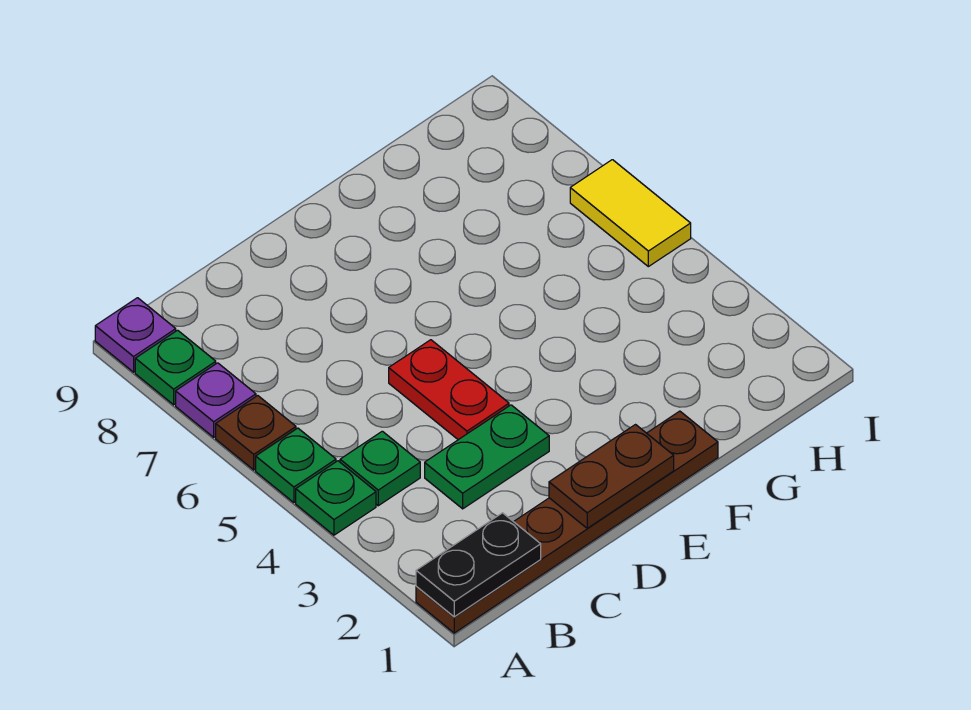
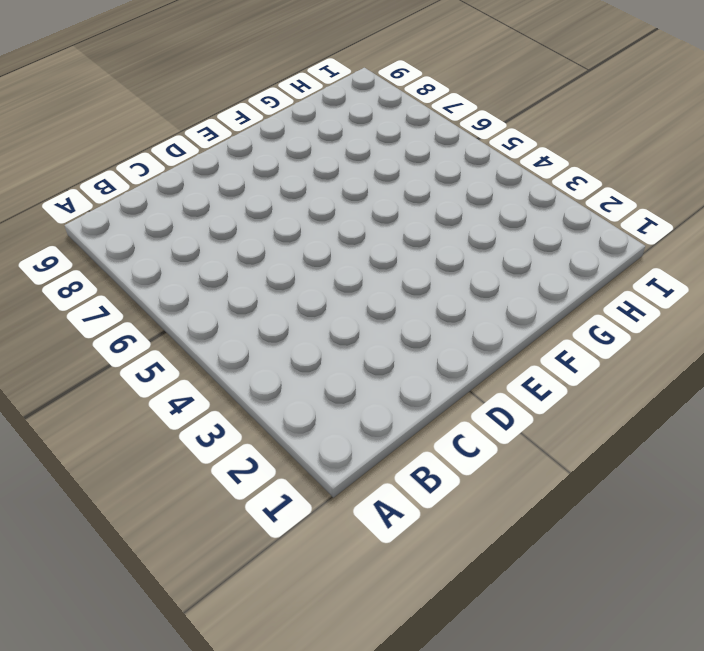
none -> brown plate A1:F1 level 1
none -> green plate A4 level 1
none -> green plate A5 level 1

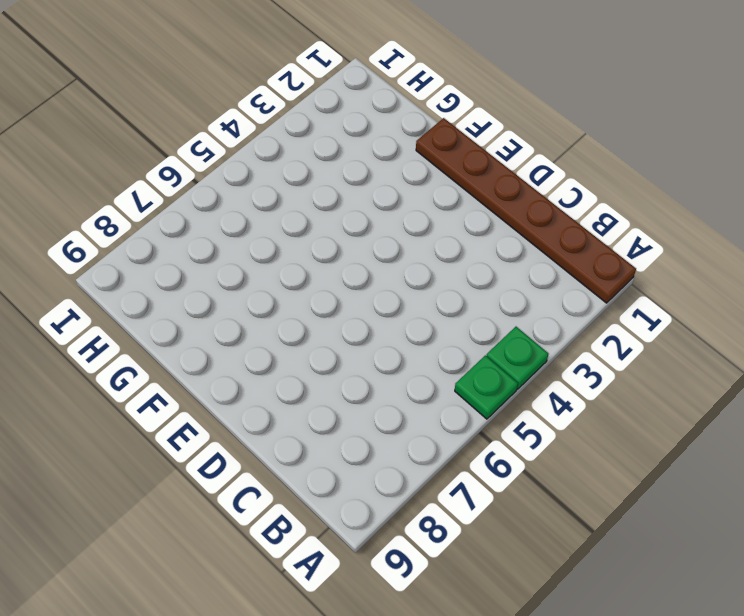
none -> brown plate A6 level 1
none -> purple plate A7 level 1
none -> green plate A8 level 1

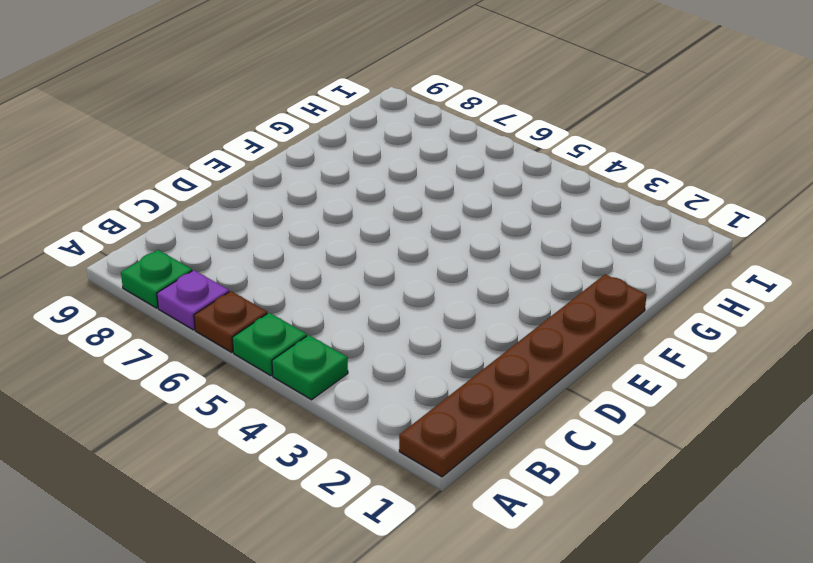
none -> purple plate A9 level 1
none -> green plate B4 level 1
none -> green plate C3:D3 level 1

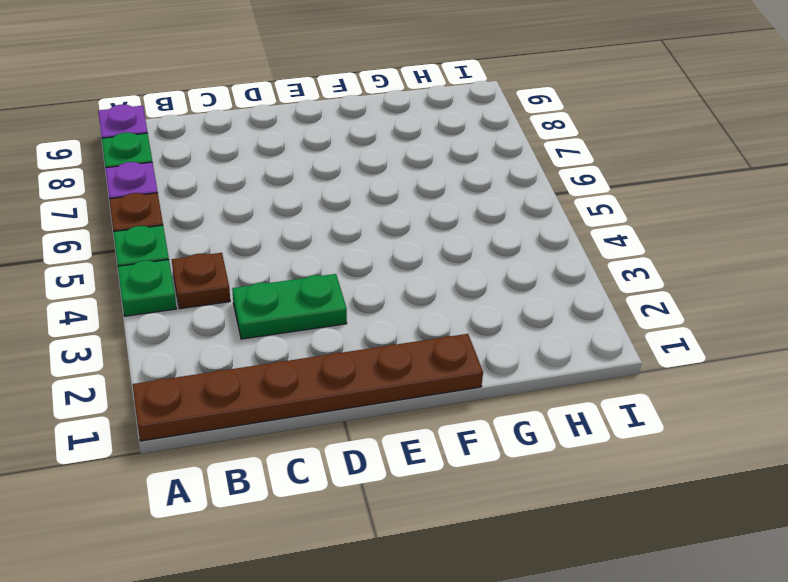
brown plate B4 level 1 -> green plate B4 level 1
none -> red plate D4:D5 level 1
none -> yellow tile I5:I6 level 1
none -> black plate A1:B1 level 2

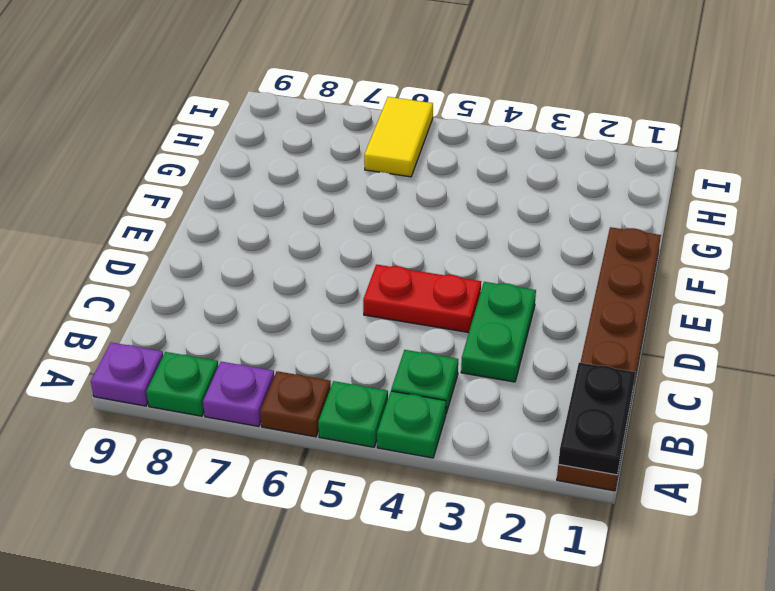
yellow tile H6:I6 level 1 -> yellow tile I5:I6 level 1
none -> brown plate D1:E1 level 2

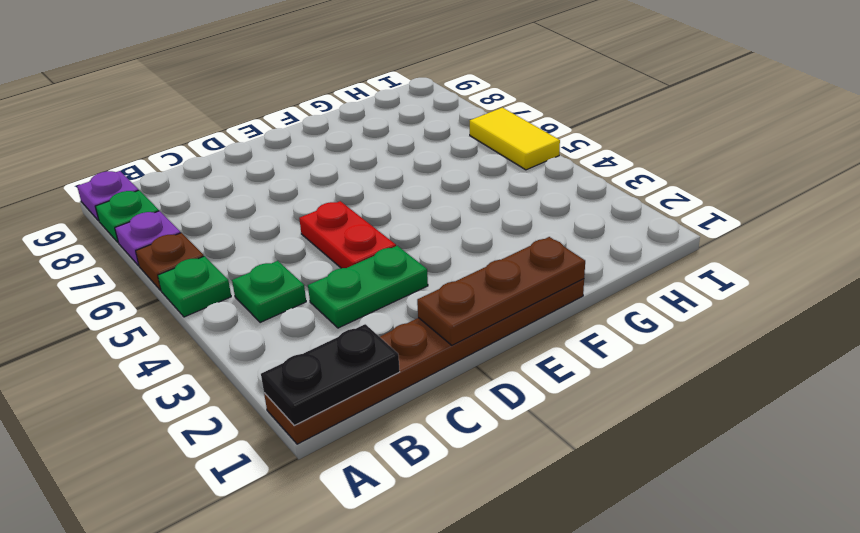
brown plate D1:F1 level 2 -> brown plate D1:E1 level 2
none -> green plate A4 level 1

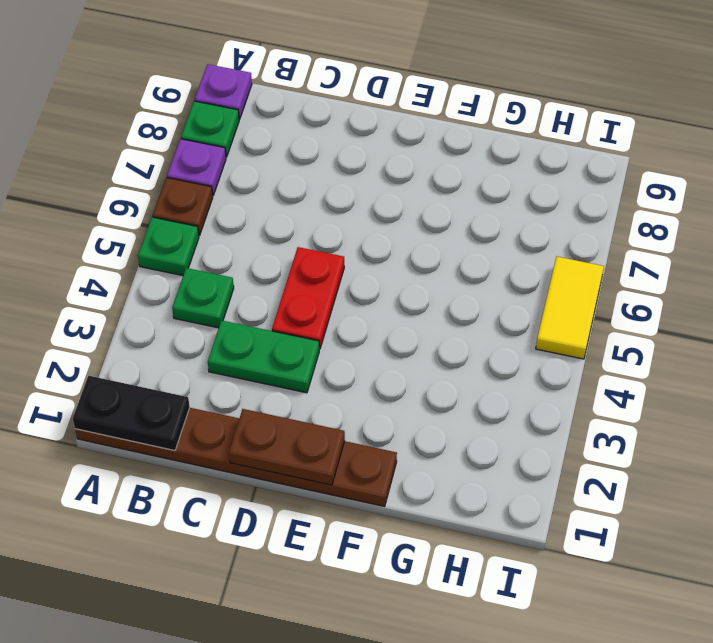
none -> green plate A4 level 1

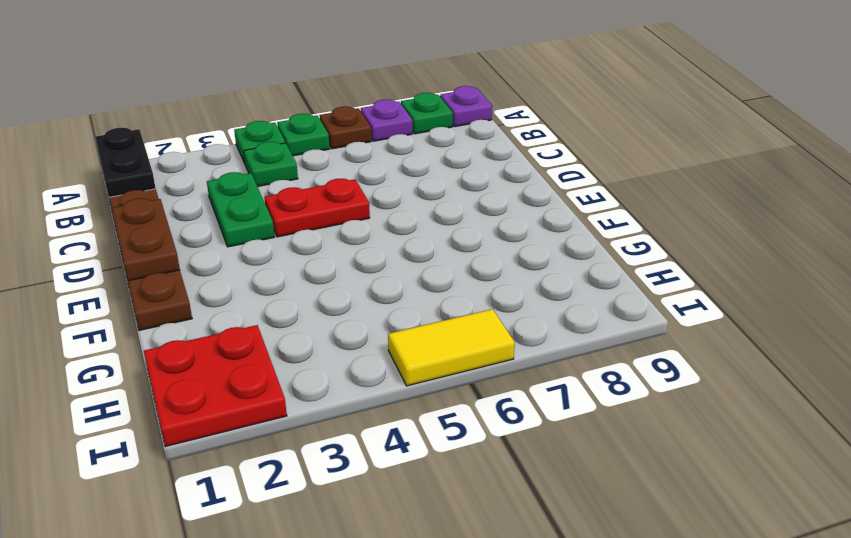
red plate H1:I2 level 1 -> none

